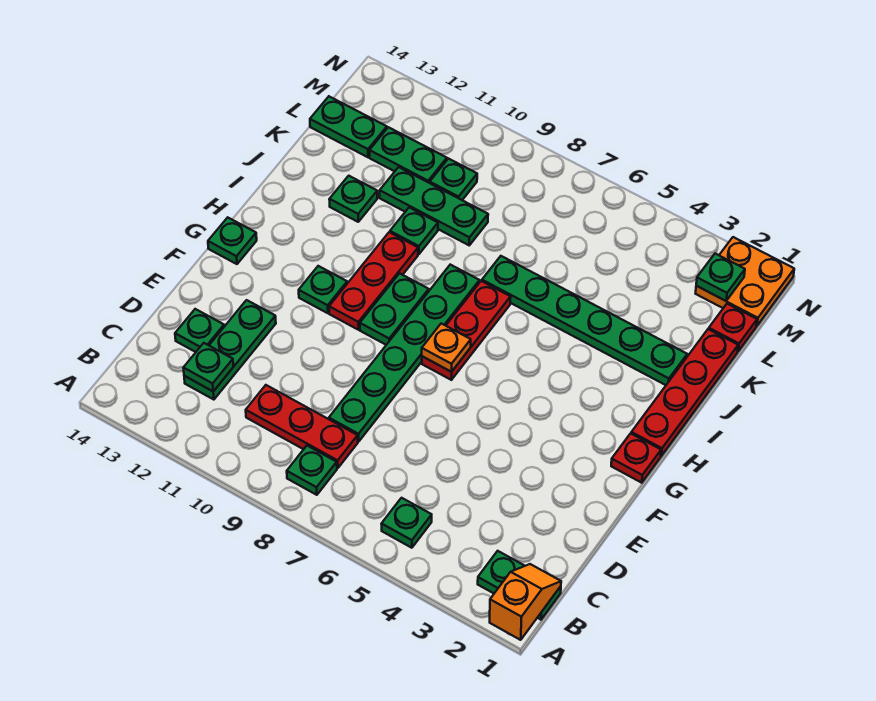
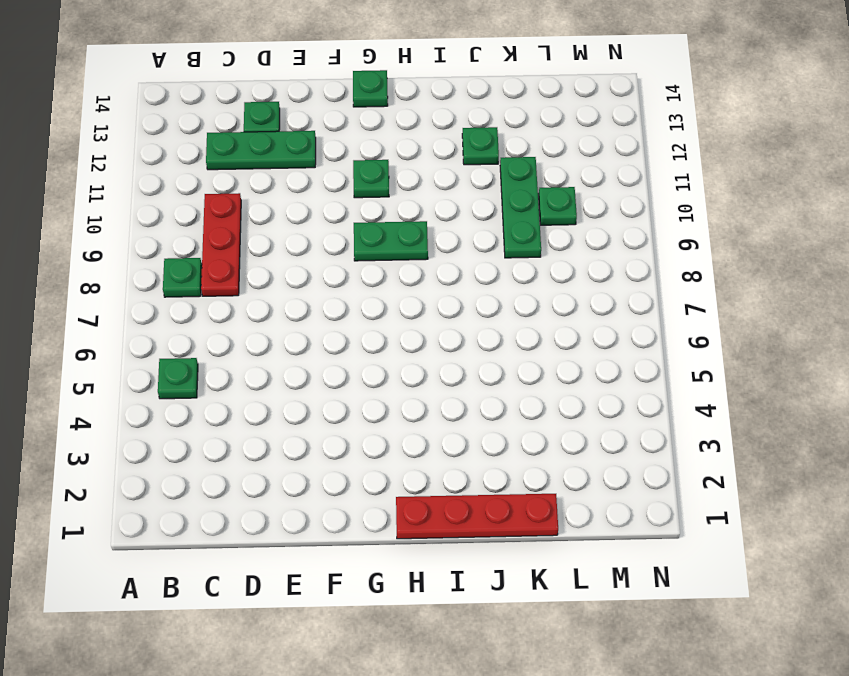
none -> green plate B1:B2 level 1
none -> green plate D8:I8 level 1
none -> red plate G1 level 1

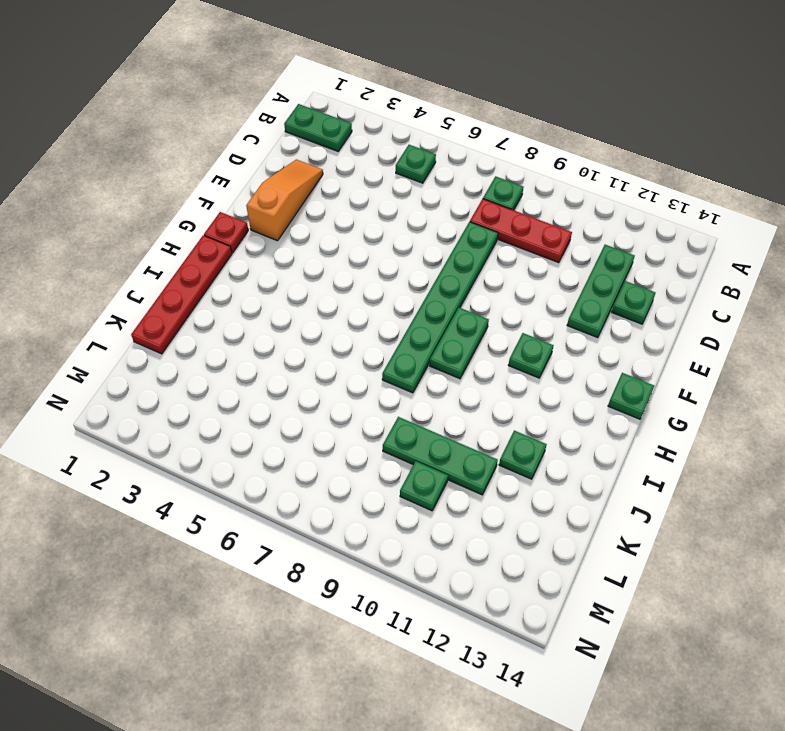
orange slope D2:F2 level 1 top F -> none
none -> red plate G7:I7 level 1
none -> red plate G10:I10 level 1
none -> green plate J2:J7 level 1

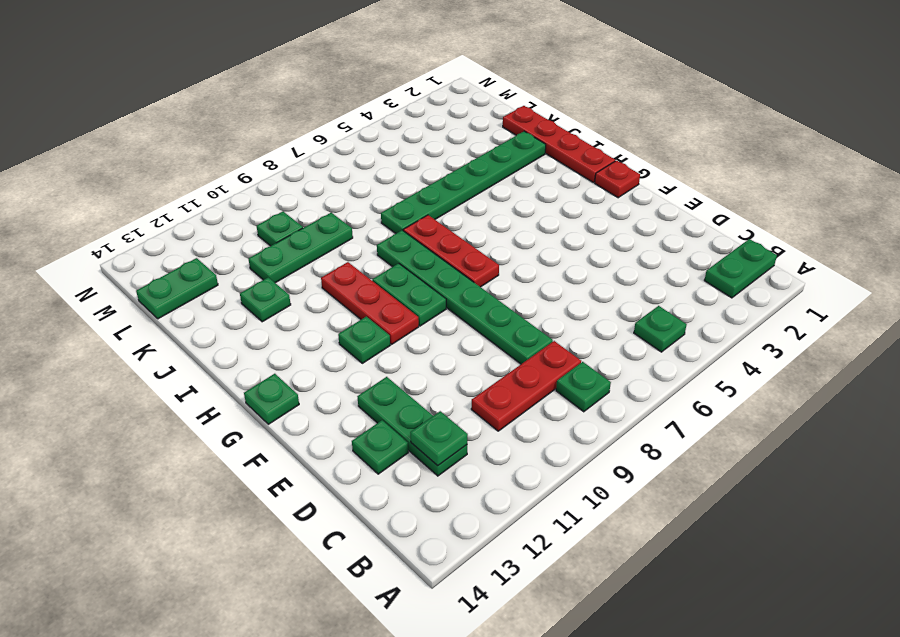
none -> green plate J10 level 1
none -> red plate L1 level 1
none -> green plate L11:L12 level 1

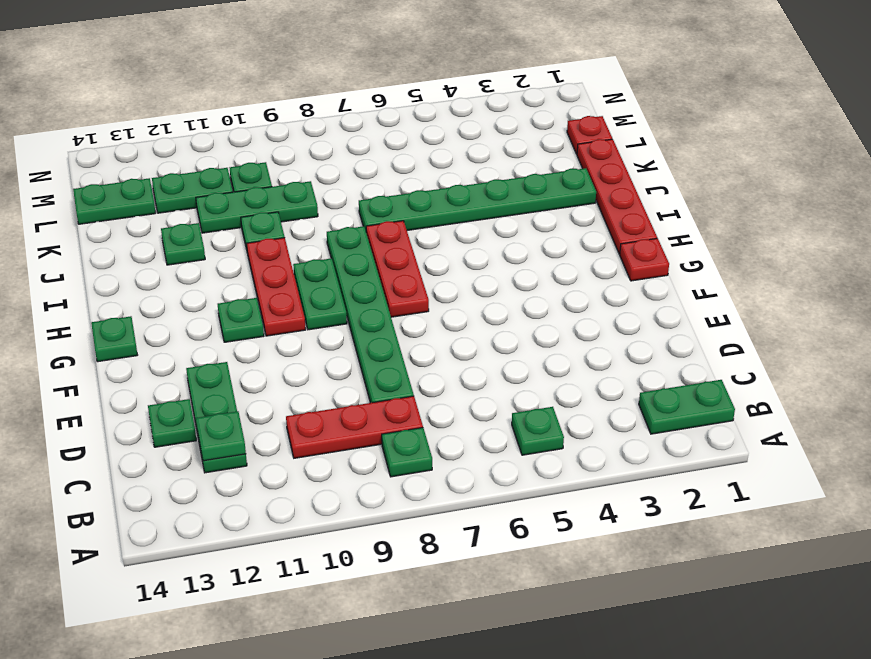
none -> orange plate M1:N2 level 1
none -> orange slope A1:B1 level 2 top A
none -> orange plate G7 level 2

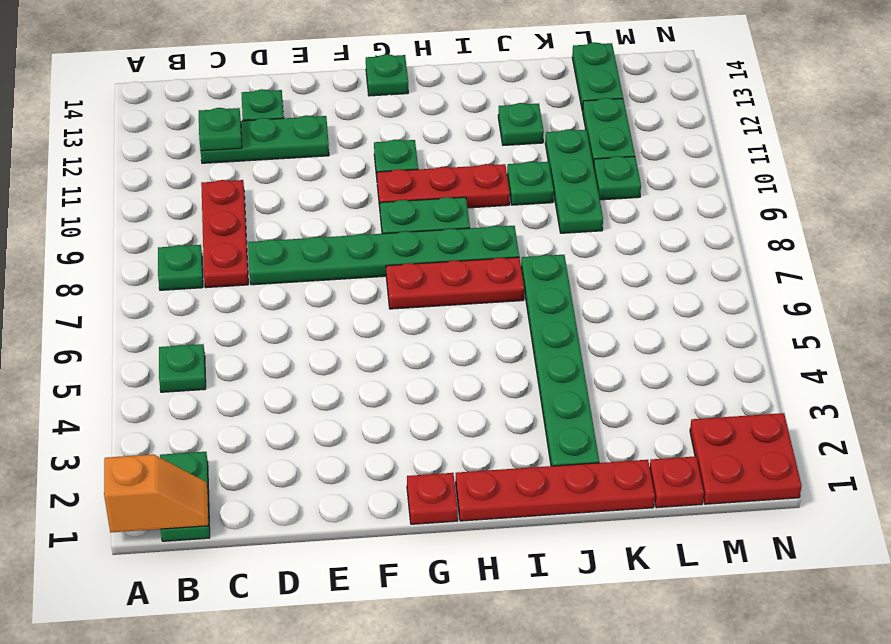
red plate M1:N2 level 1 -> orange plate M1:N2 level 1
none -> orange plate G7 level 2
none -> green plate M2 level 2

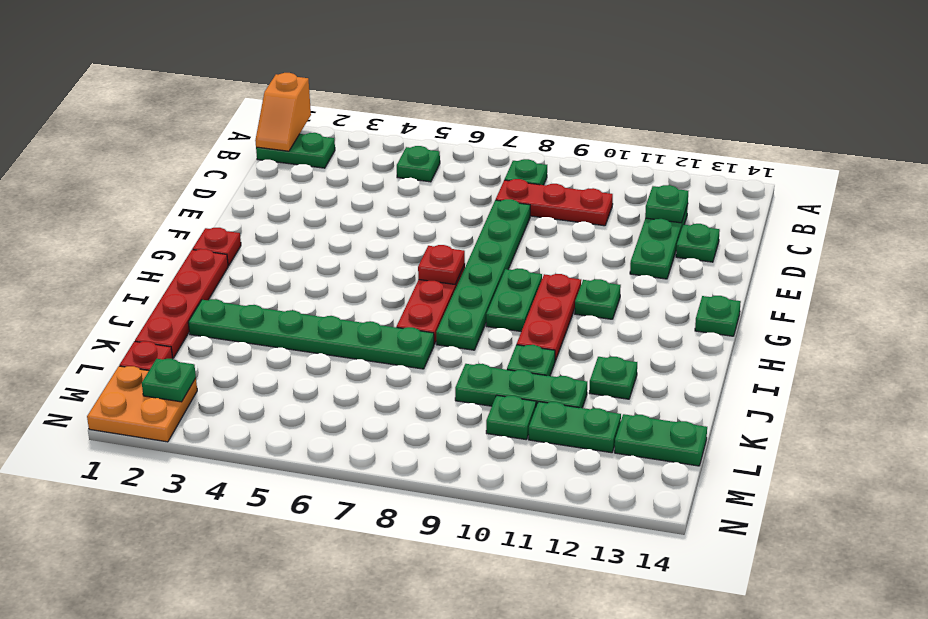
red plate G7 level 2 -> orange plate G7 level 2

